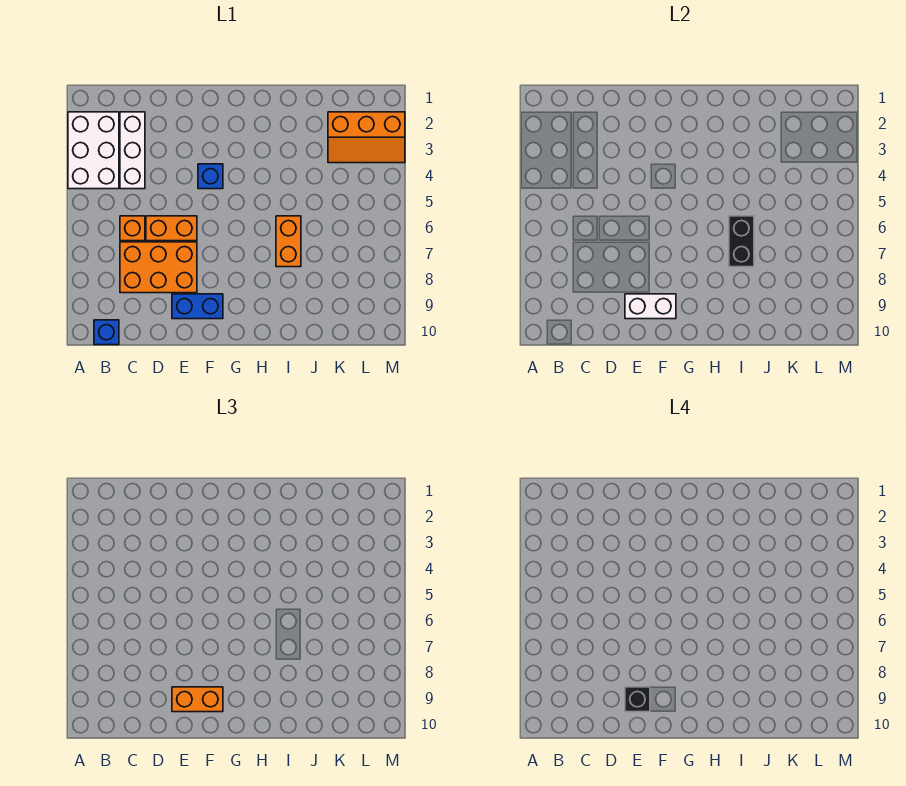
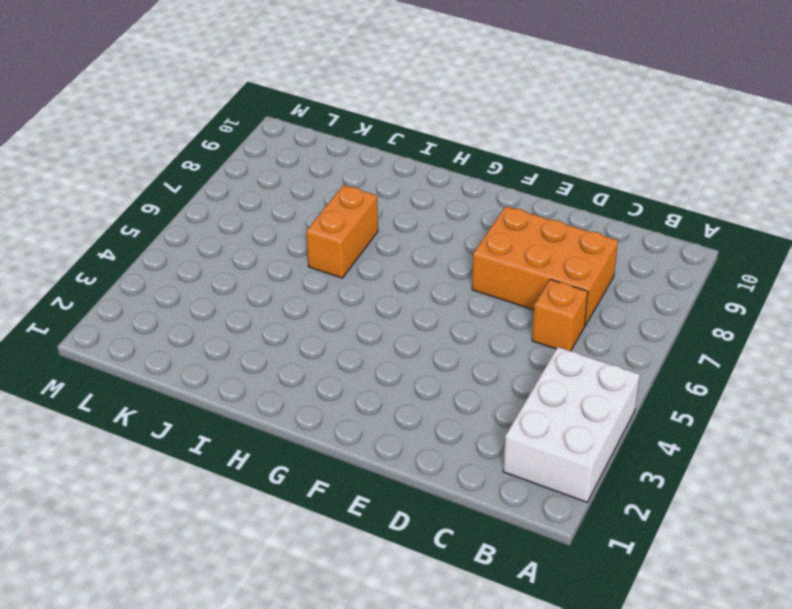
none -> blue brick B10 level 1
none -> white brick C2:C4 level 1
none -> orange brick D6:E6 level 1

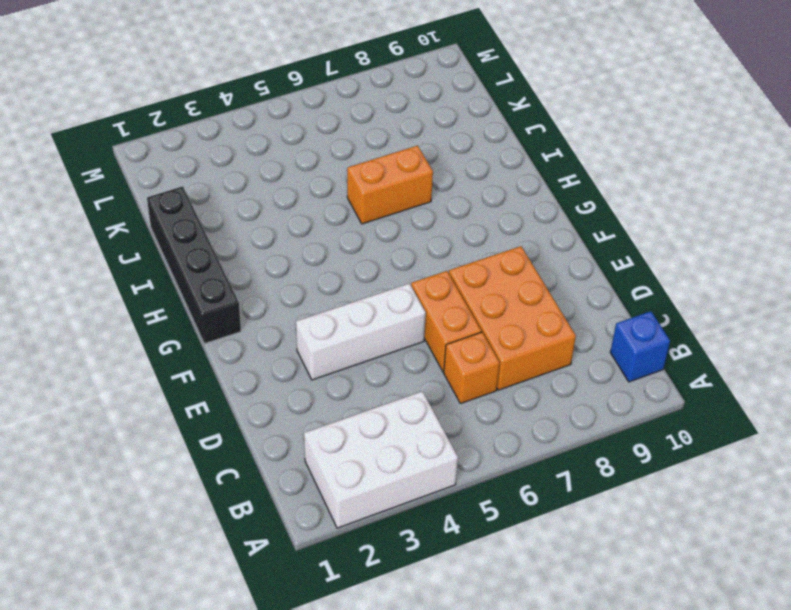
white brick E3:E5 level 1 -> white brick C2:C4 level 1
black brick G1:J1 level 1 -> none
none -> blue brick E9:F9 level 1
none -> blue brick F4 level 1
none -> orange slope K2:M3 level 1 top 2

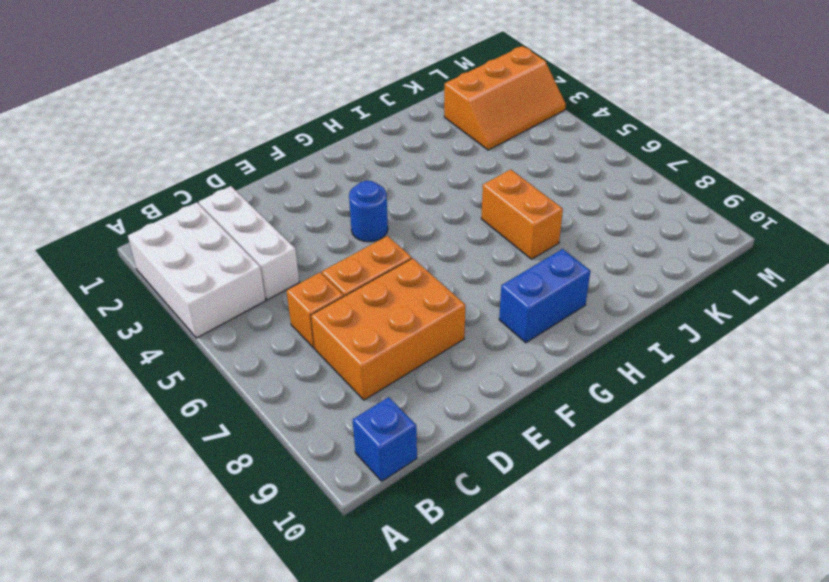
blue round brick F4 level 1 -> blue brick F4 level 1
blue brick G9:H9 level 1 -> blue brick E9:F9 level 1
none -> white brick E9:F9 level 2
none -> black brick I6:I7 level 2
none -> orange brick E9:F9 level 3

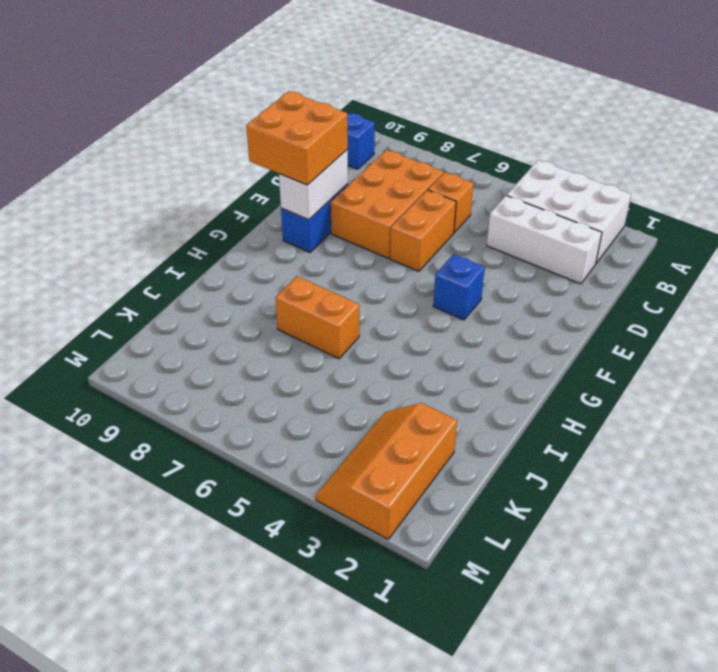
orange brick E9:F10 level 3 -> orange brick E9:F9 level 3
none -> black brick I6:I7 level 2
none -> black brick E9 level 4

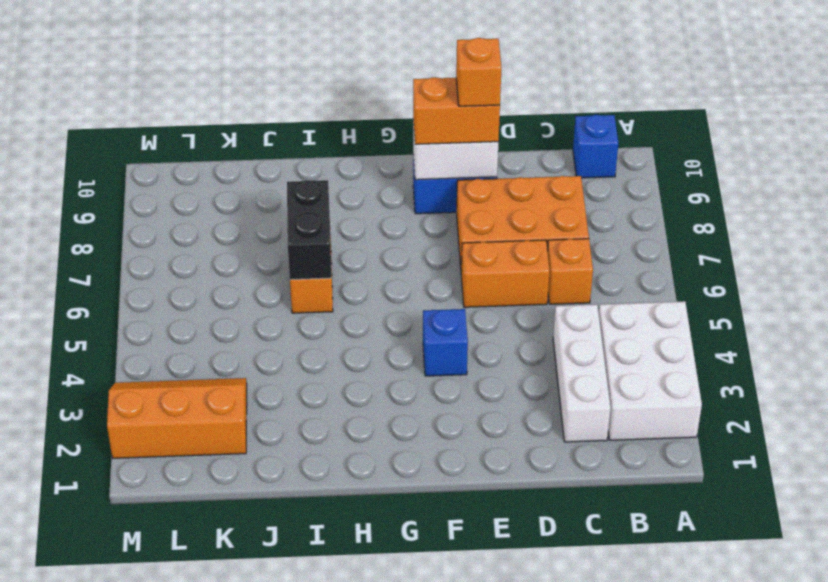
orange brick E9 level 4 -> black brick E9 level 4

